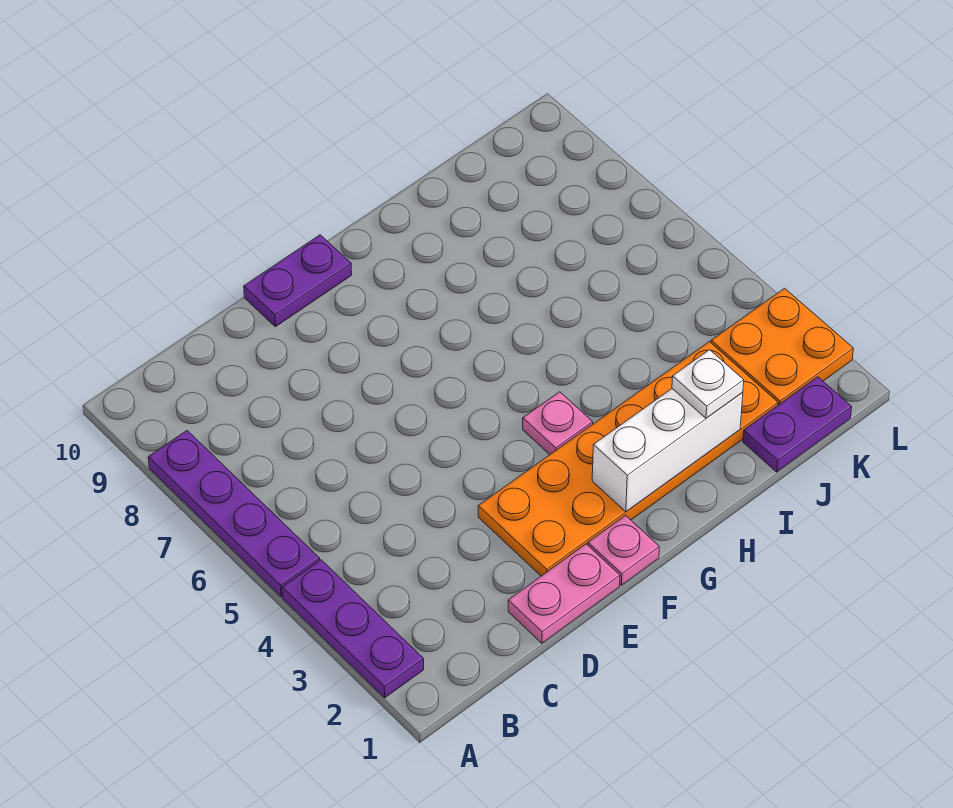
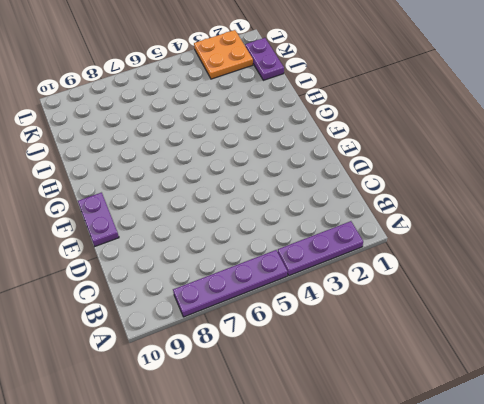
none -> pink plate D1:E1 level 1
none -> orange plate E2:J3 level 1

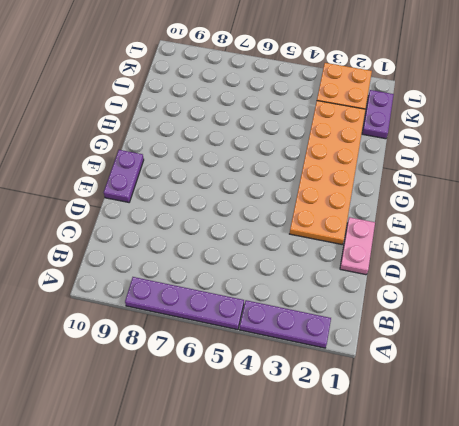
none -> pink plate F1 level 1
none -> pink plate G4 level 1

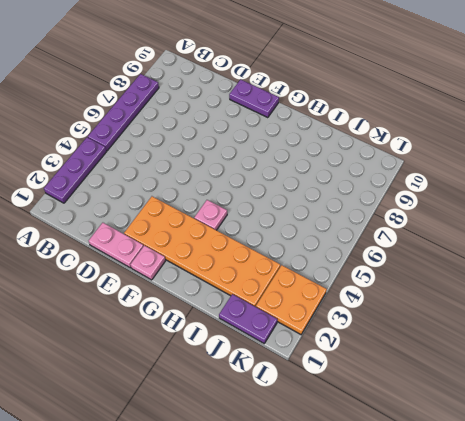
none -> white brick G2:I2 level 2
none -> white plate I2 level 3

